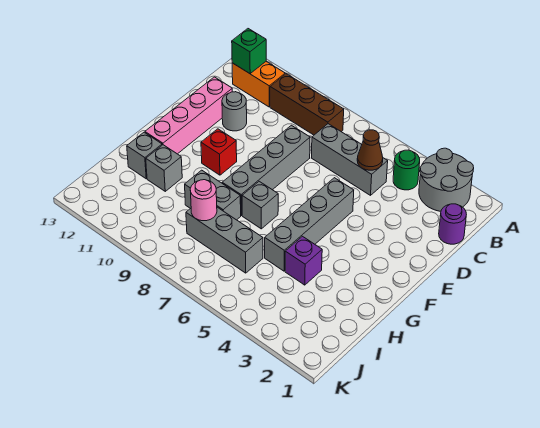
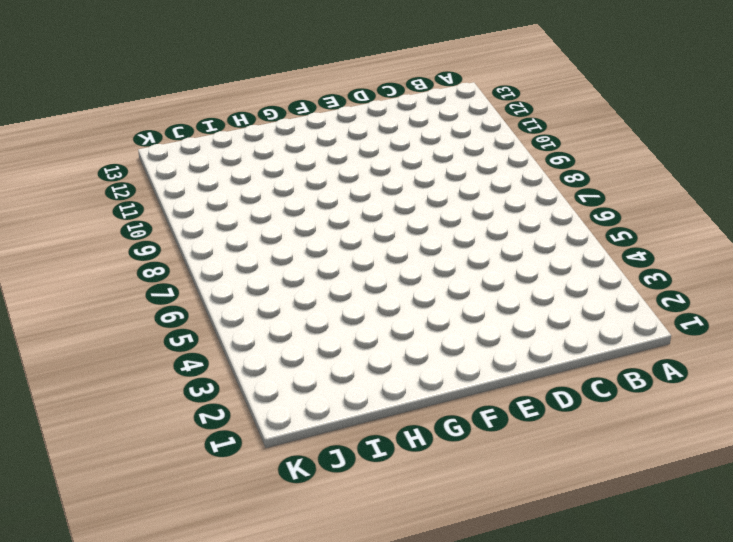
none -> grey round brick A2:B3 level 1
none -> green round brick B4 level 1
none -> brown brick B8:B10 level 1

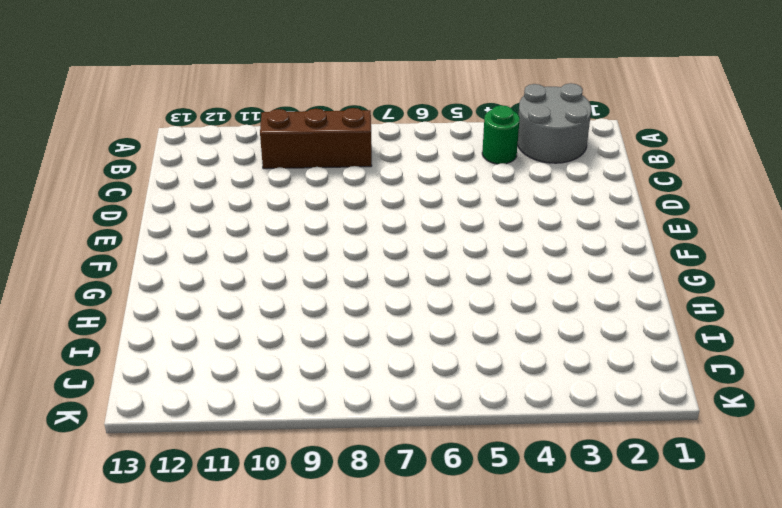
none -> orange brick B11:B12 level 1
none -> purple round brick C1 level 1
none -> grey brick C5:C7 level 1

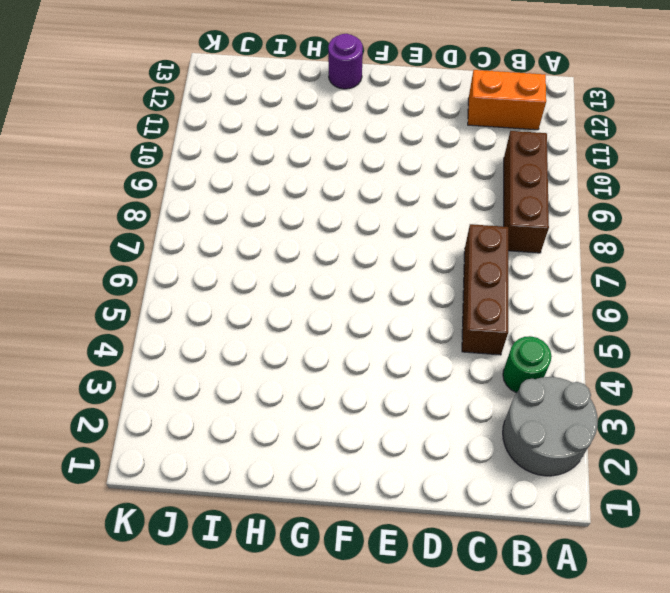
orange brick B12:C12 level 1 -> orange brick B11:B12 level 1
brown brick C5:C7 level 1 -> grey brick C5:C7 level 1
purple round brick G13 level 1 -> purple round brick C1 level 1
none -> grey brick D8:G8 level 1
none -> grey round brick D11 level 1
none -> pink brick D12:G12 level 1

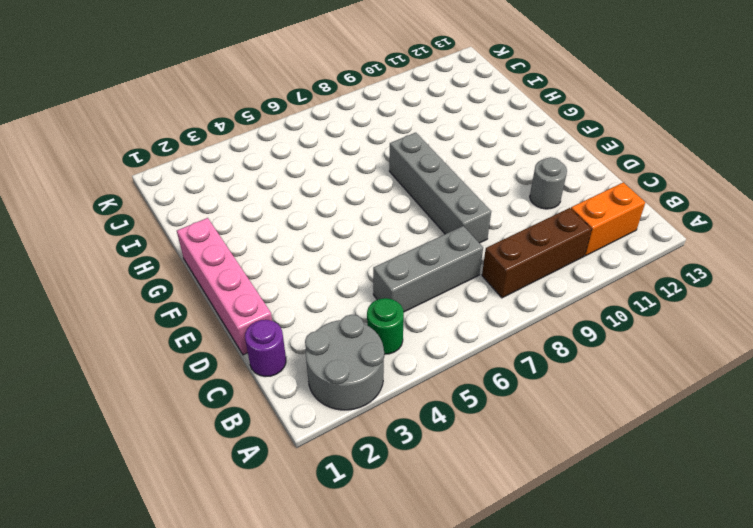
pink brick D1:G1 level 1 -> pink brick D12:G12 level 1
none -> grey brick E5:H5 level 1
none -> red brick F10 level 1
none -> grey brick G7 level 1

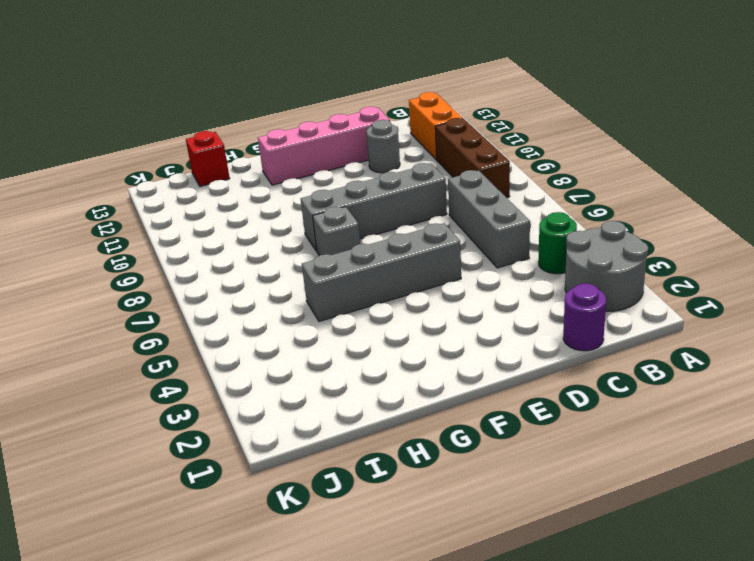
red brick I13 level 1 -> red brick F10 level 1
none -> purple brick H4 level 1
none -> grey brick H8:H9 level 1
none -> grey brick H11 level 1

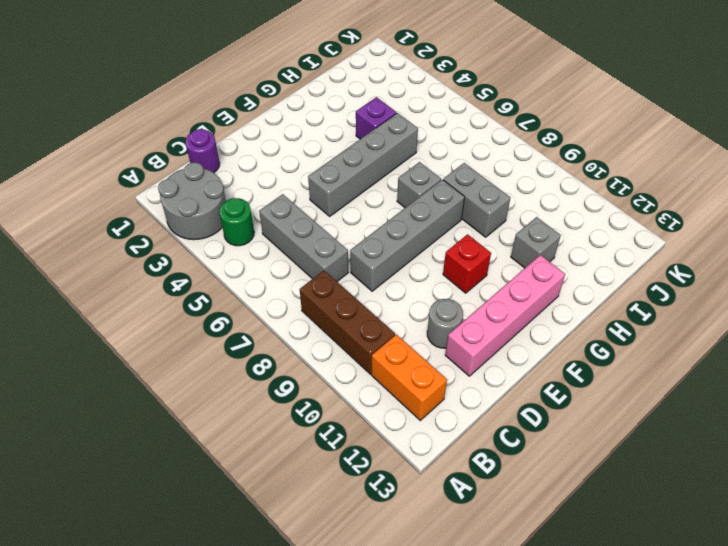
none -> grey brick H12 level 1
none -> grey brick I6:I8 level 1
none -> green brick B12 level 2

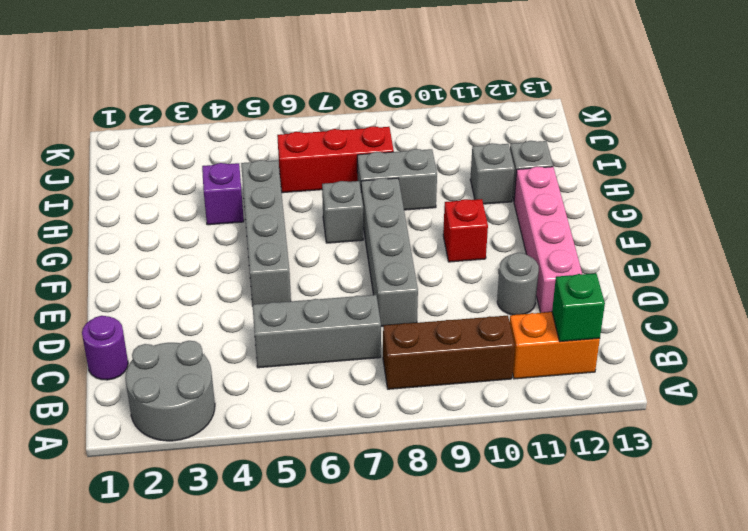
red brick I6:I8 level 1 -> grey brick I6:I8 level 1
none -> green round brick B4 level 1
none -> brown cone C5 level 2
none -> pink round brick I8 level 2

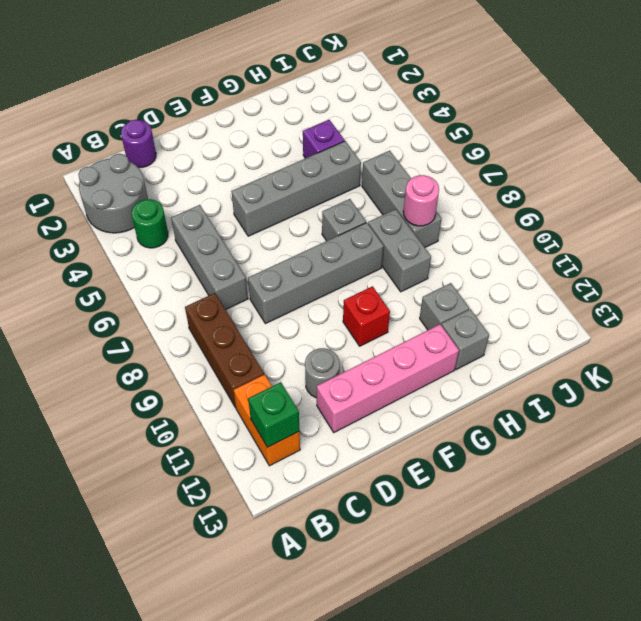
none -> brown cone C5 level 2

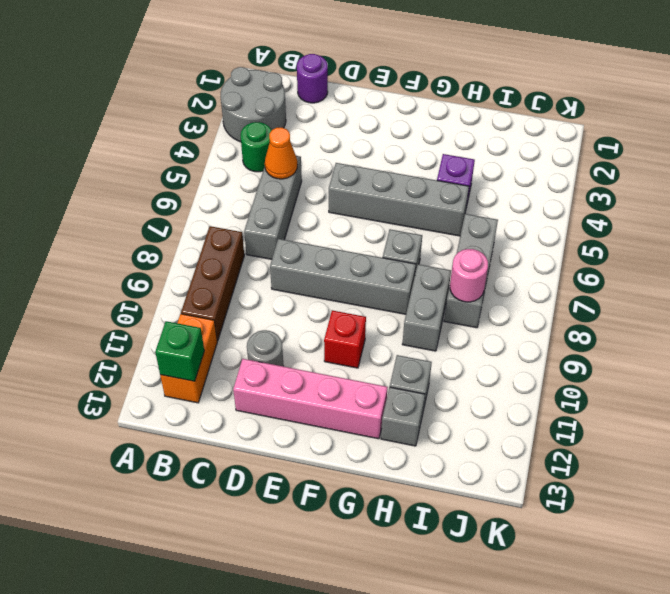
orange cone C5 level 2 -> brown cone C5 level 2

